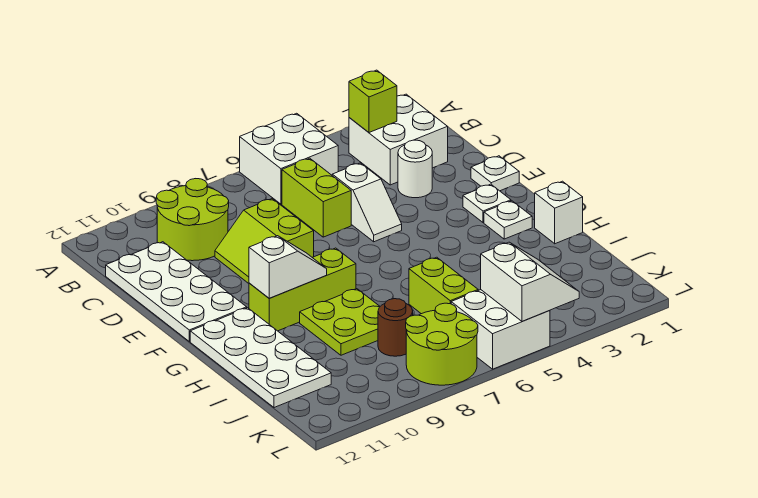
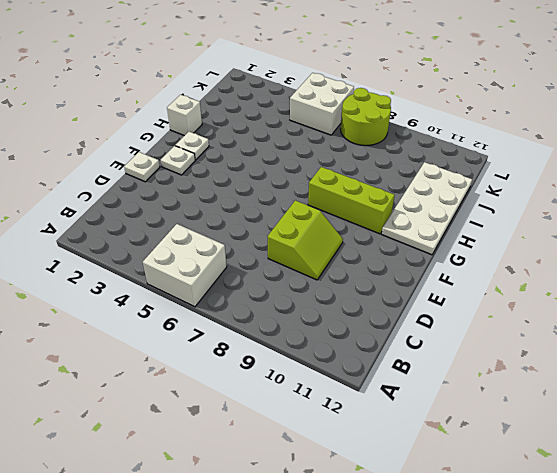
none -> white brick B2:C3 level 1
none -> lime round brick B9:C10 level 1
none -> lime brick C6:D6 level 1

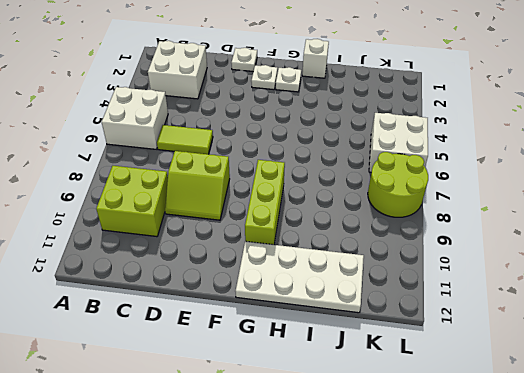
lime brick B9:C10 level 1 -> lime round brick B9:C10 level 1
lime tile C6:D6 level 1 -> lime brick C6:D6 level 1
none -> white plate C11:F12 level 1
none -> white round brick D3 level 1
none -> white slope D5:E5 level 1 top D

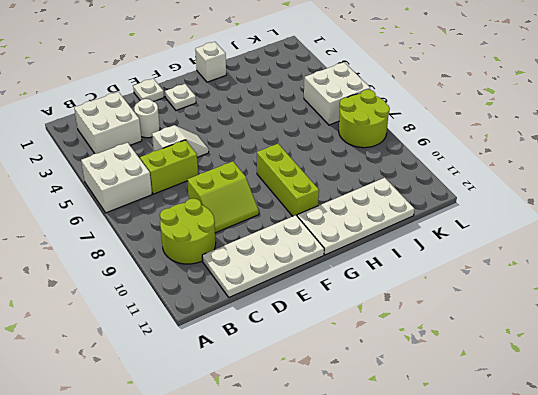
none -> white plate G2 level 1
none -> lime plate H8:I9 level 1
none -> lime brick I6:J6 level 1

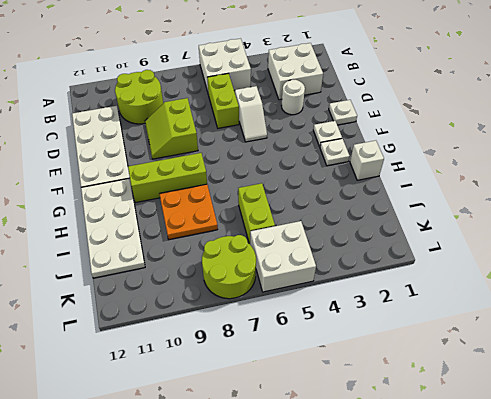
orange plate H8:I9 level 1 -> lime plate H8:I9 level 1
none -> brown round brick J8 level 1
none -> lime brick B3 level 2
none -> white slope G9:G10 level 2 top 10

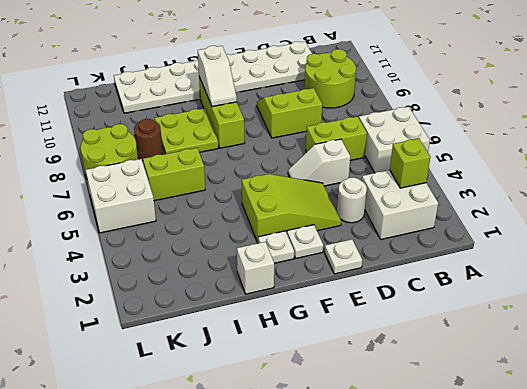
lime slope E3:G4 level 1 top G -> none
none -> white slope K4:L5 level 2 top 5

